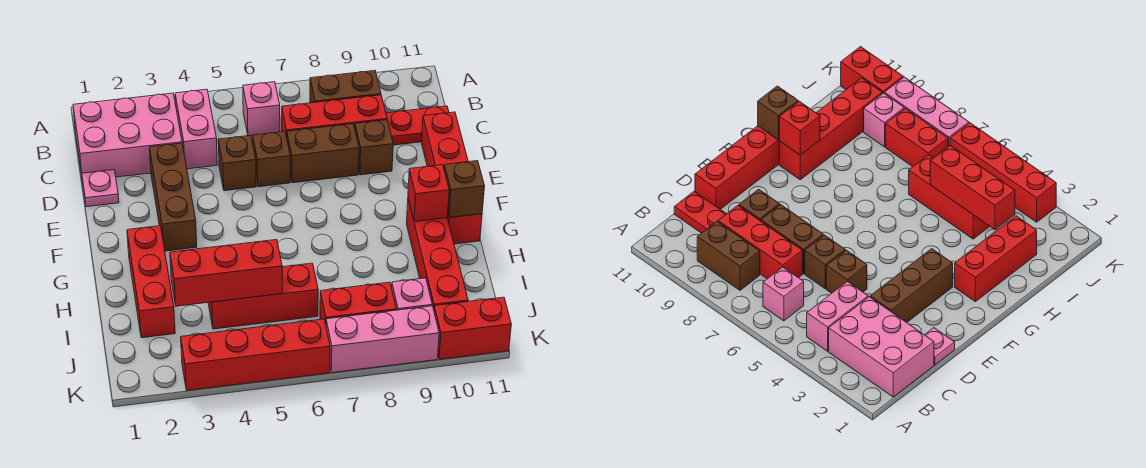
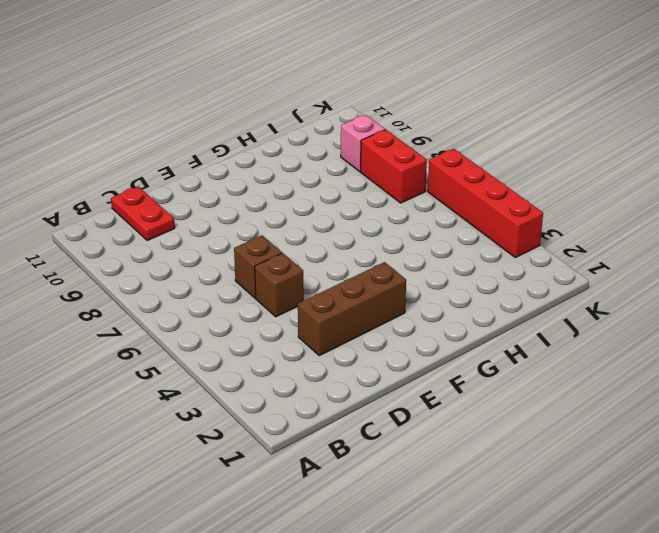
none -> pink brick B1:C3 level 1
none -> pink brick B4:C4 level 1
none -> pink brick B6 level 1

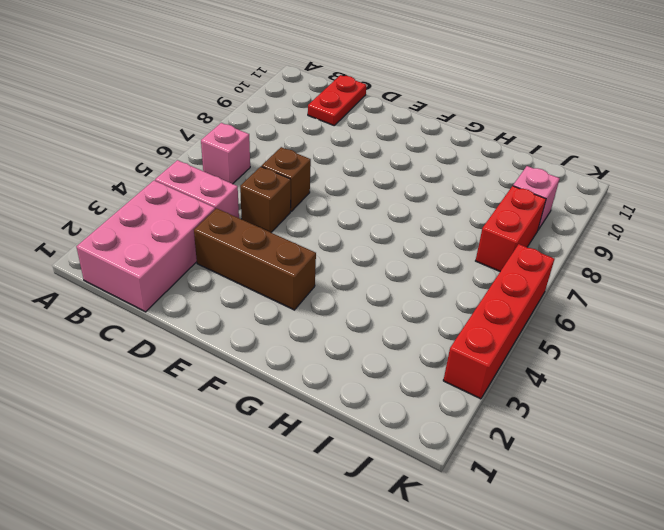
none -> brown brick B8:B9 level 1
none -> red brick C7:C9 level 1
none -> pink plate D1 level 1

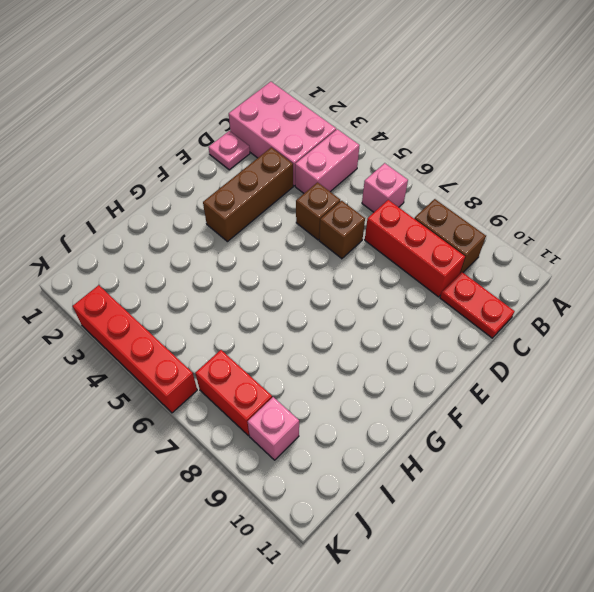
none -> brown brick D7:D8 level 1
none -> brown brick D9 level 1
none -> red brick D11:G11 level 1

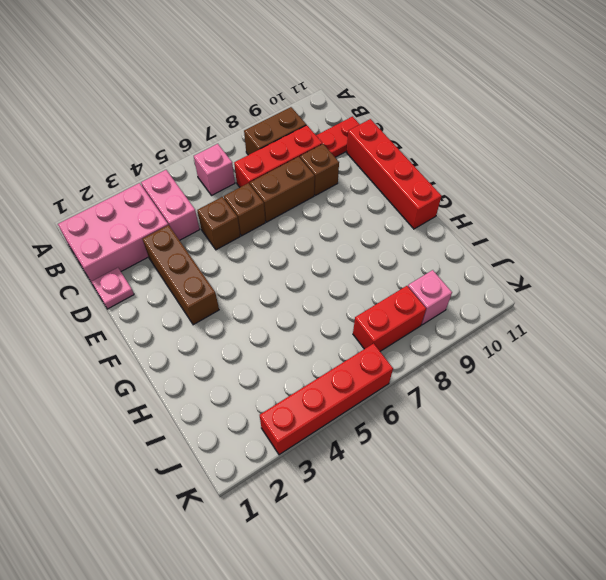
none -> red brick G2:I2 level 1
none -> red brick G10:J10 level 1
none -> red brick I4:I6 level 1

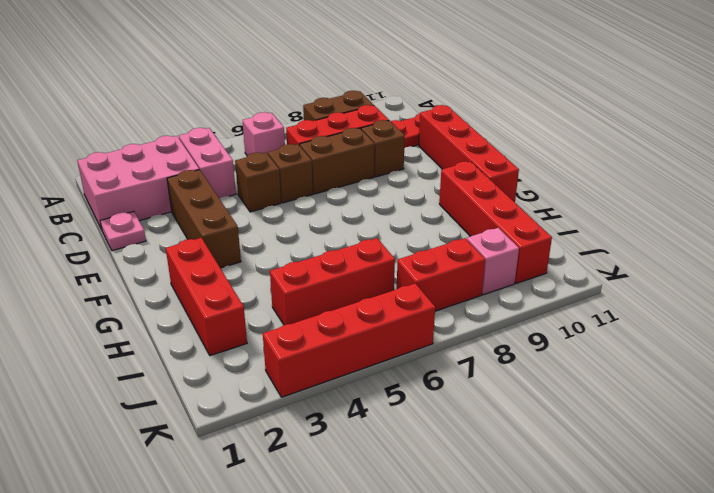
none -> pink brick K7:K9 level 1
none -> red brick K10:K11 level 1
none -> red brick G10 level 2

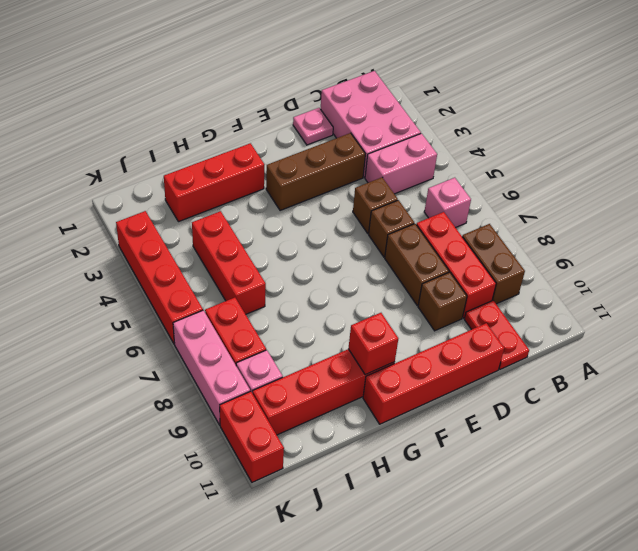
none -> brown brick G11 level 2
none -> red brick I3:I5 level 2

